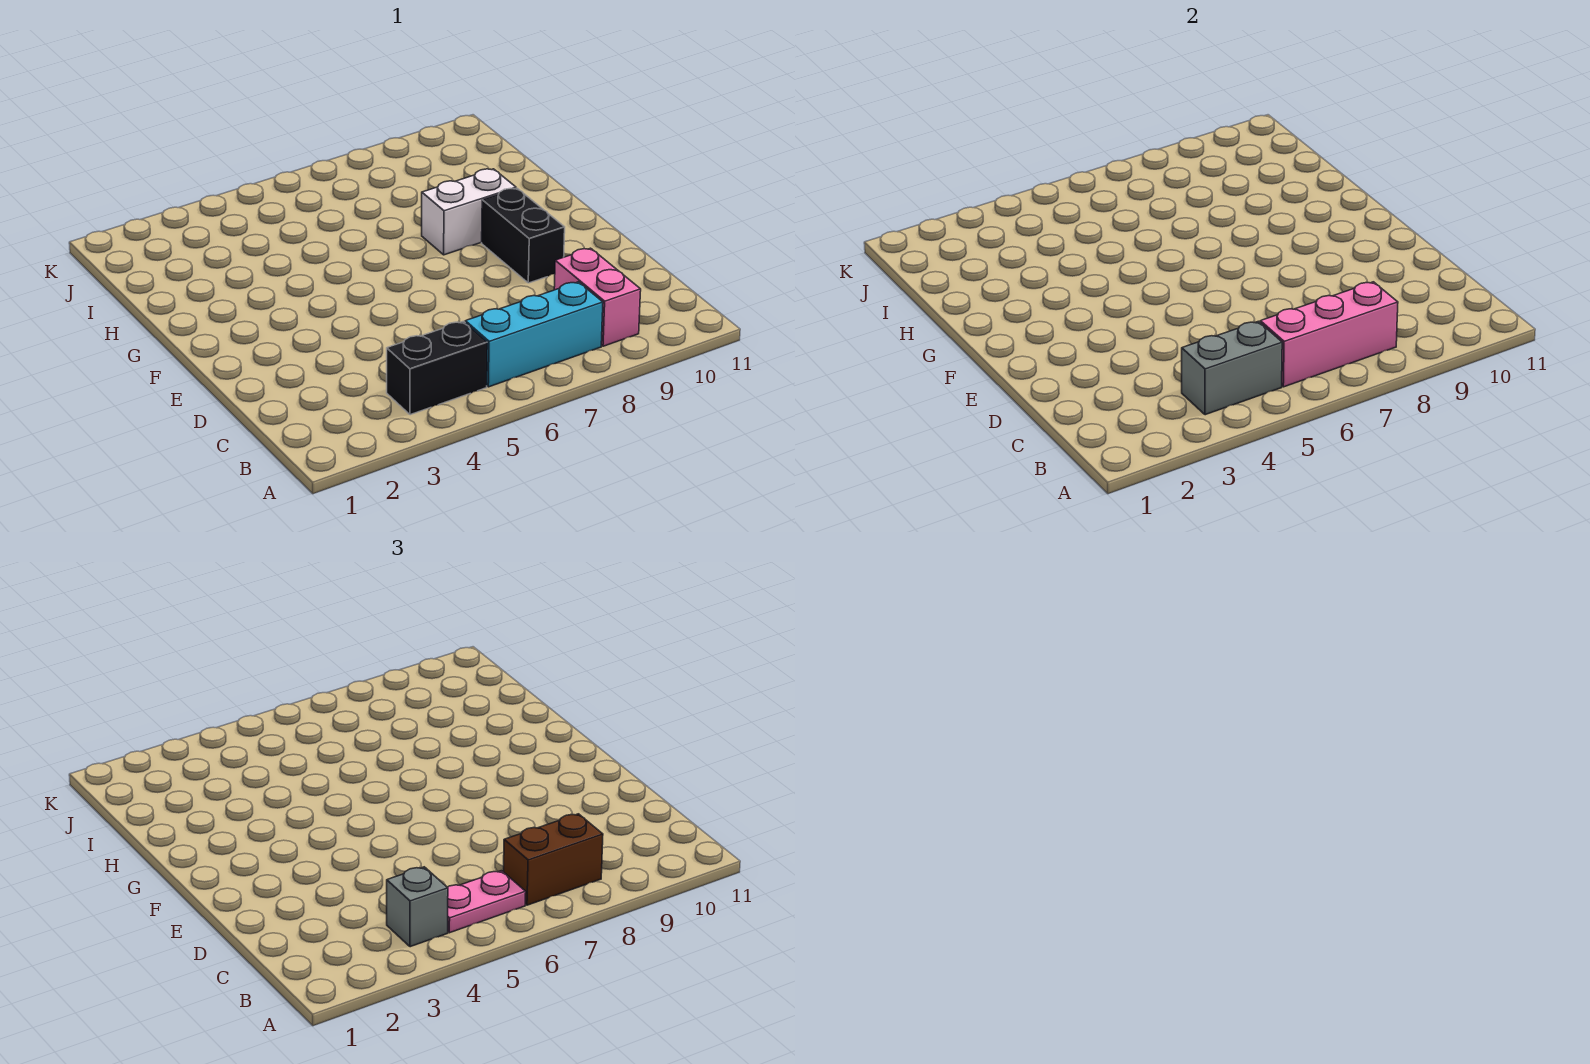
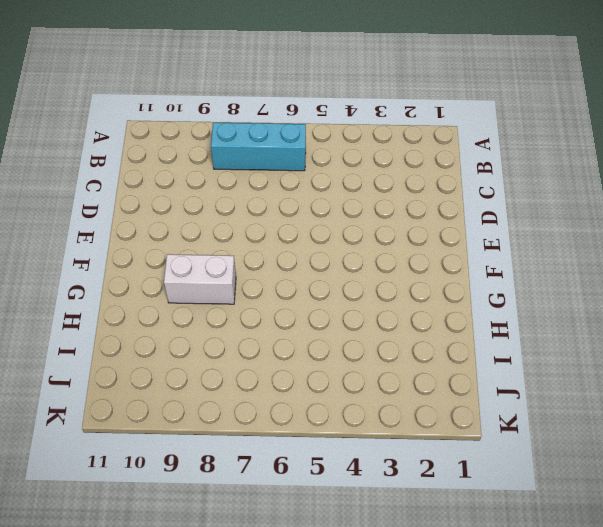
none -> black brick B4:B5 level 1
none -> pink brick B9:C9 level 1

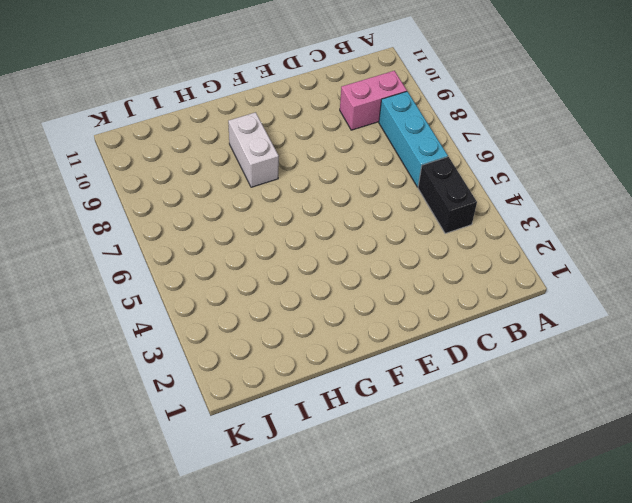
none -> black brick E9:F9 level 1
none -> grey brick B4:B5 level 2

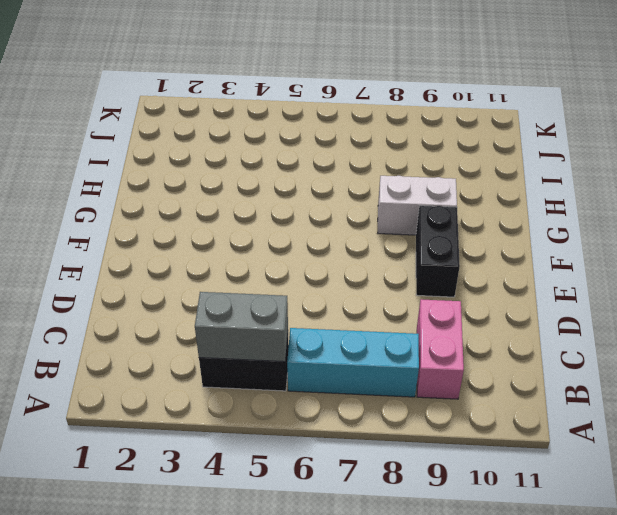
none -> pink brick B6:B8 level 2
none -> grey brick B4 level 3

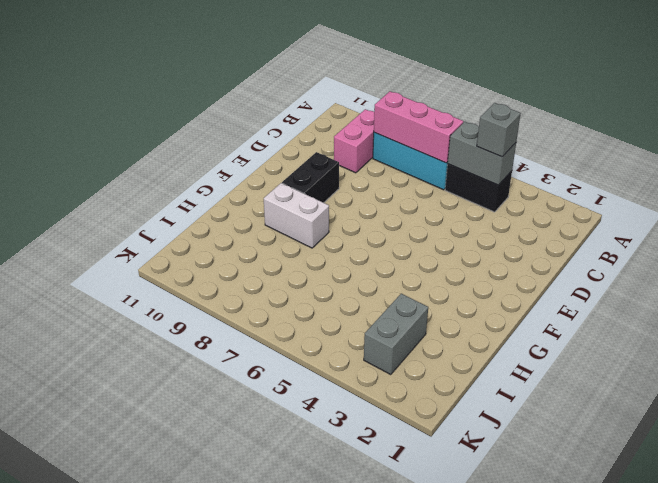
grey brick I3:J3 level 1 -> none
none -> pink plate B5:B6 level 3
none -> brown brick B7:B8 level 3

